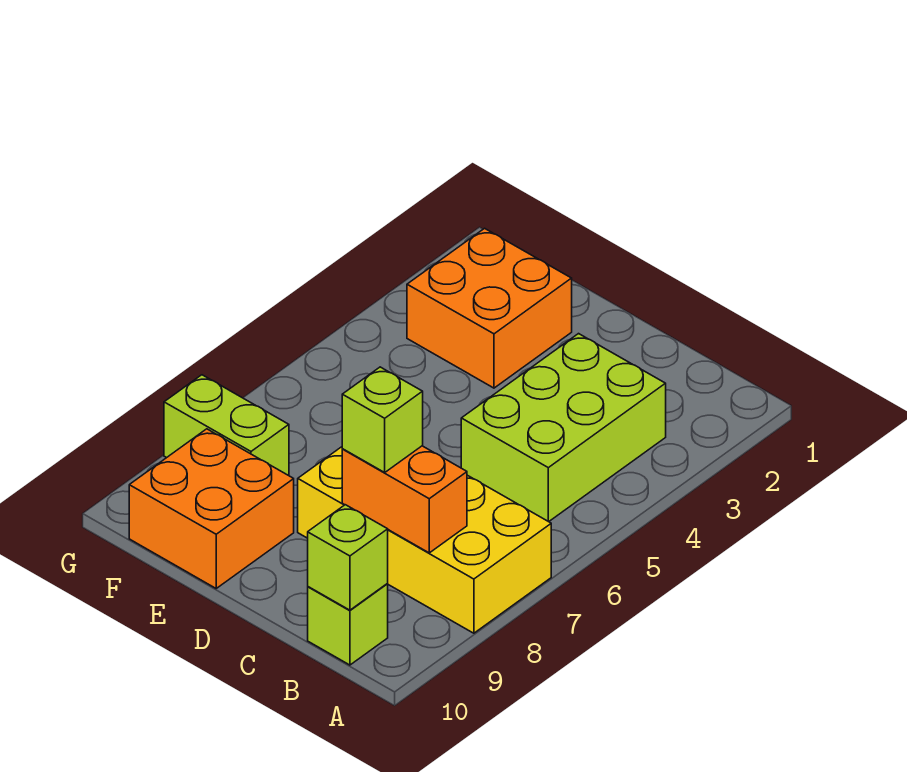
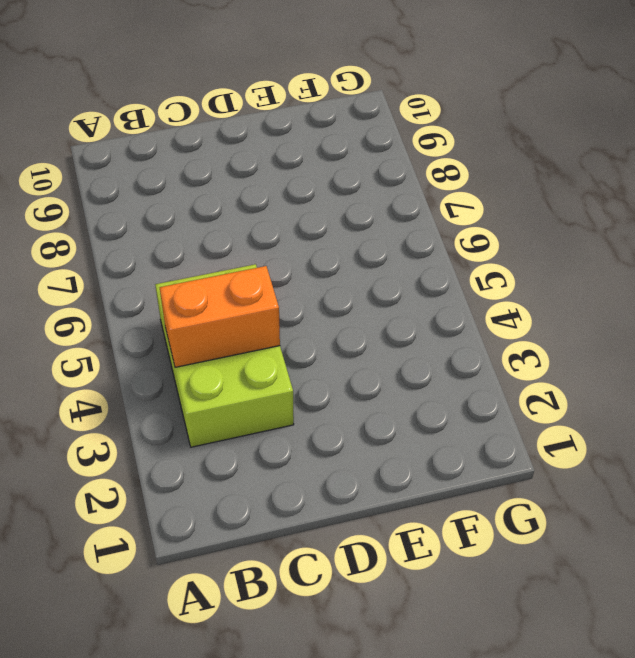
orange brick B4:C4 level 2 -> orange brick B8:C8 level 2
none -> yellow brick A7:D8 level 1
none -> lime brick B10 level 1

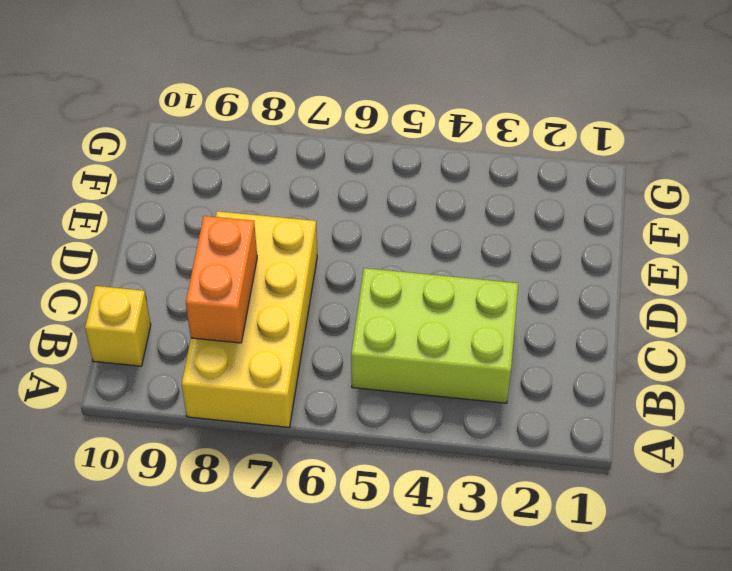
yellow brick B10 level 1 -> lime brick B10 level 1
none -> orange brick E2:F3 level 1
none -> orange brick E9:F10 level 1

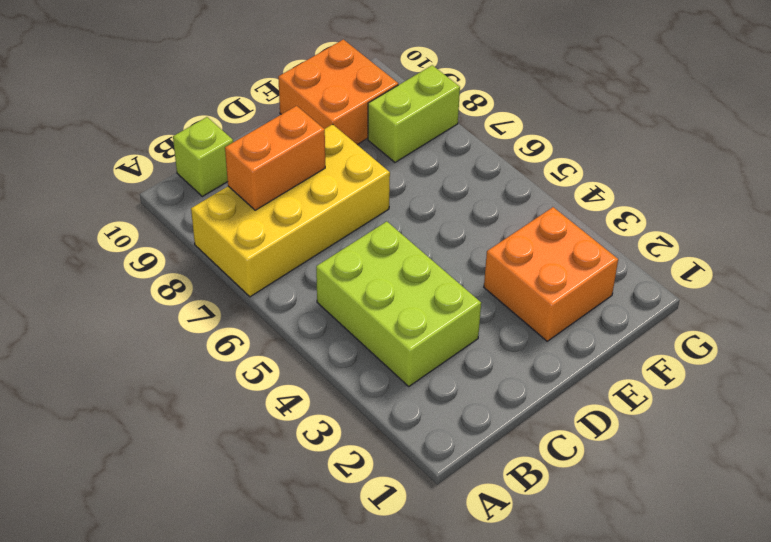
none -> lime brick B10 level 2
none -> lime brick C8 level 3

